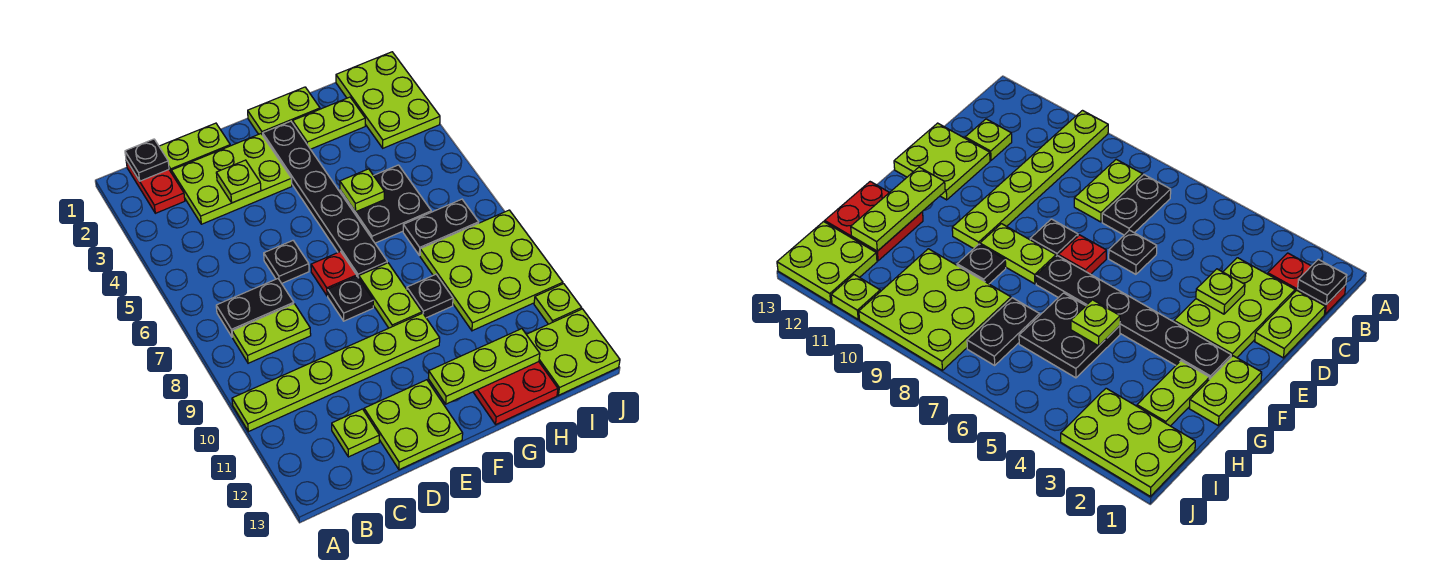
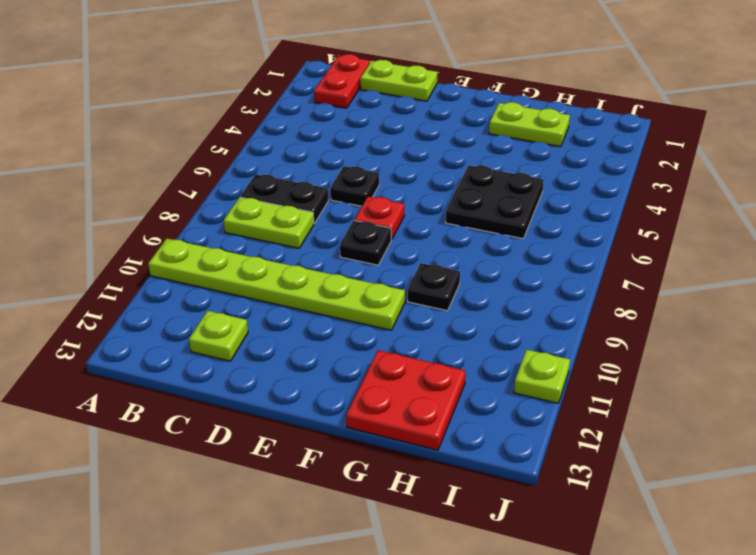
none -> lime plate C2:E3 level 1
none -> lime plate D12:E13 level 1
none -> lime plate F1:G1 level 1

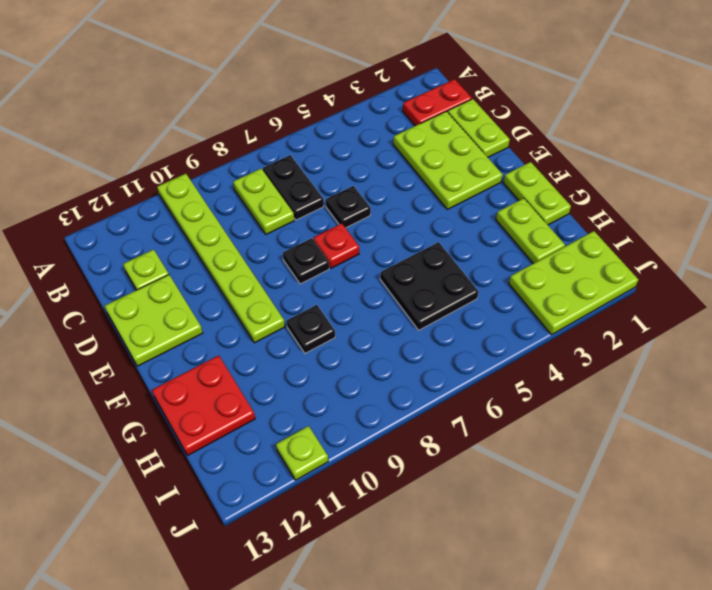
none -> black plate F2:F7 level 1
none -> lime plate F8:F9 level 1
none -> black plate H7:I7 level 1

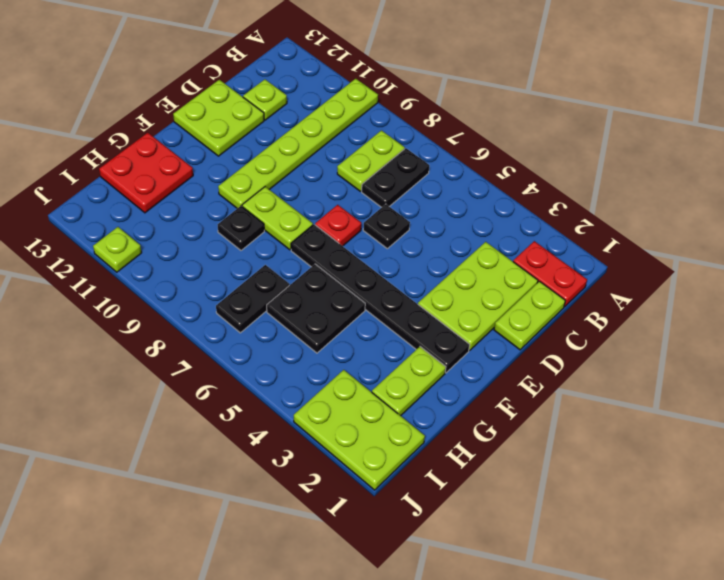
none -> black plate E8 level 1
none -> lime plate F1:G1 level 1
none -> lime plate H8:J10 level 1

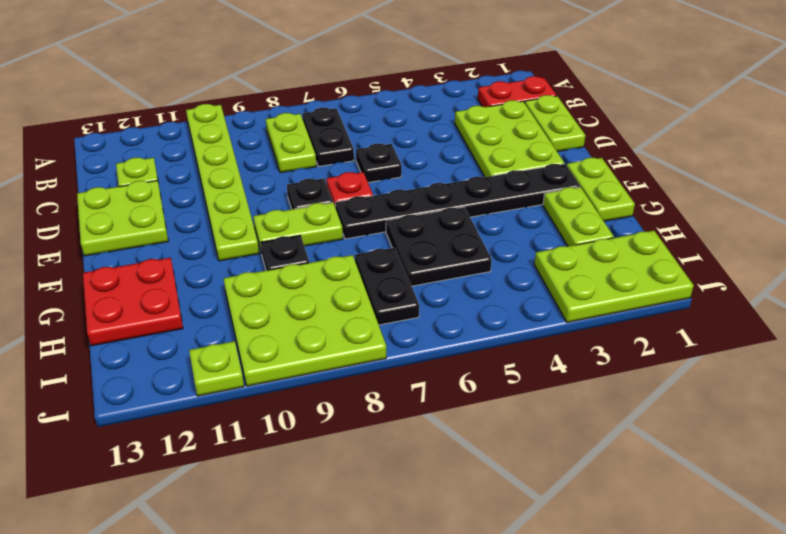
none -> lime plate I12:J13 level 1
none -> black plate B1 level 2
none -> lime plate D3 level 2

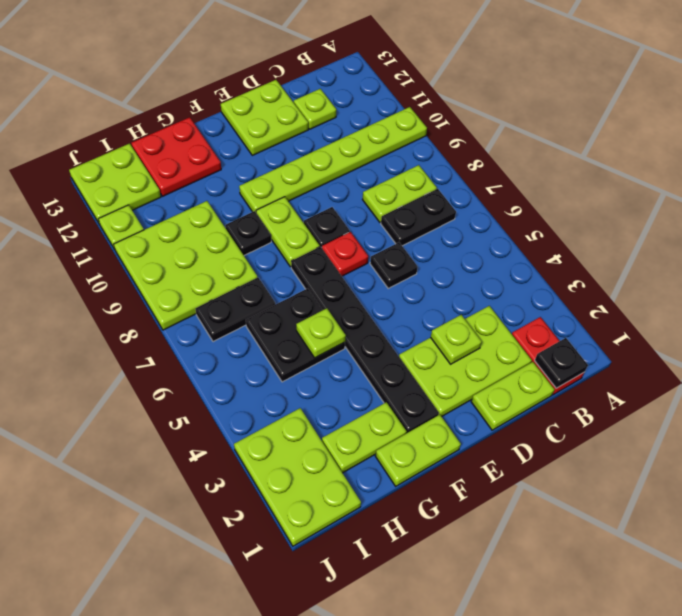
none -> lime plate F12:H12 level 2

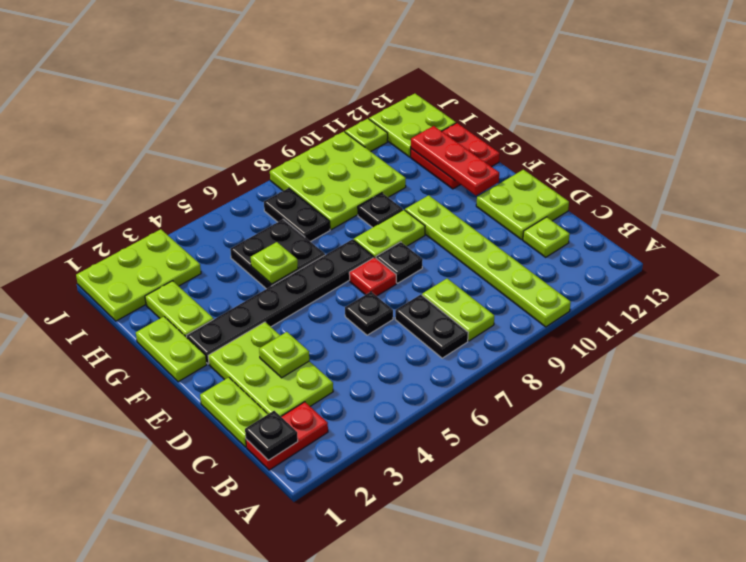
red plate F12:H12 level 2 -> lime plate F12:H12 level 2

